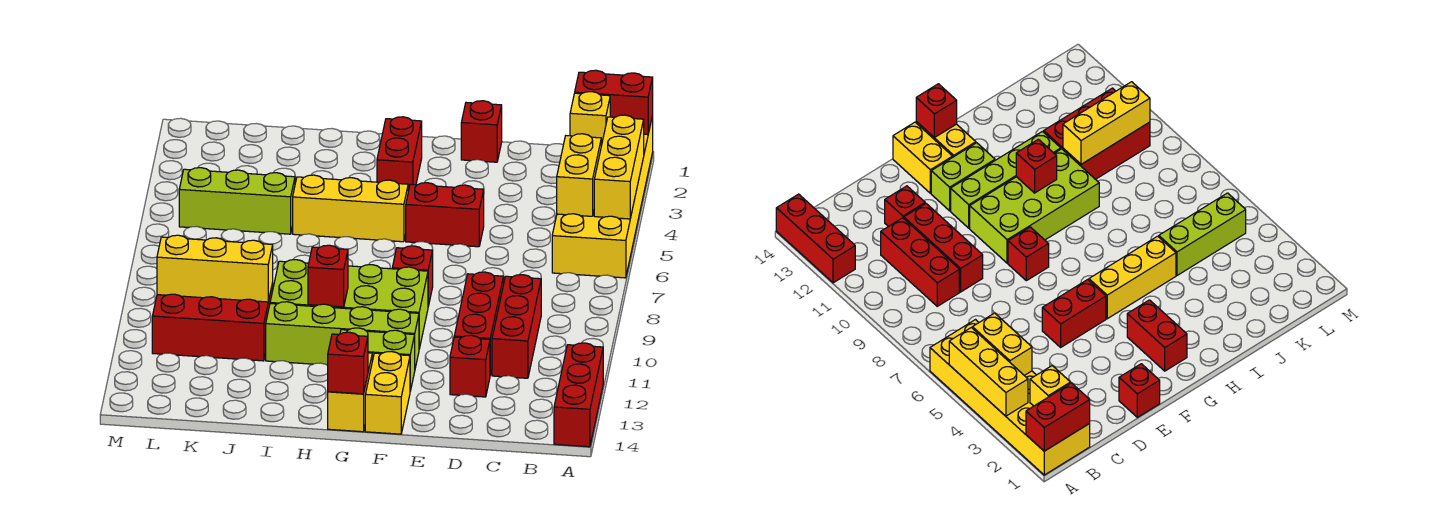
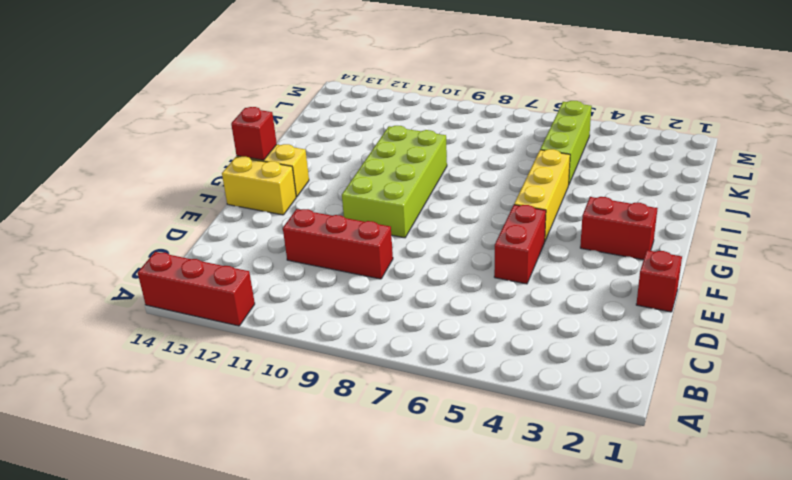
none -> yellow brick A1:B6 level 1
none -> red brick C9:C11 level 1
none -> red brick D12 level 1

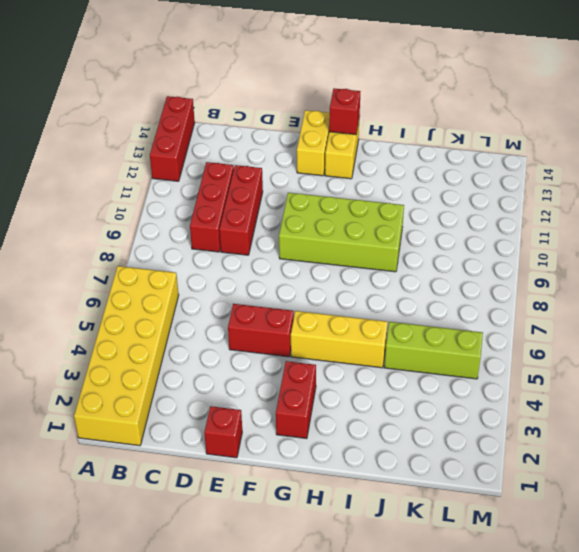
none -> red brick D12 level 1
none -> red brick F8 level 1
none -> lime brick F11:I11 level 1

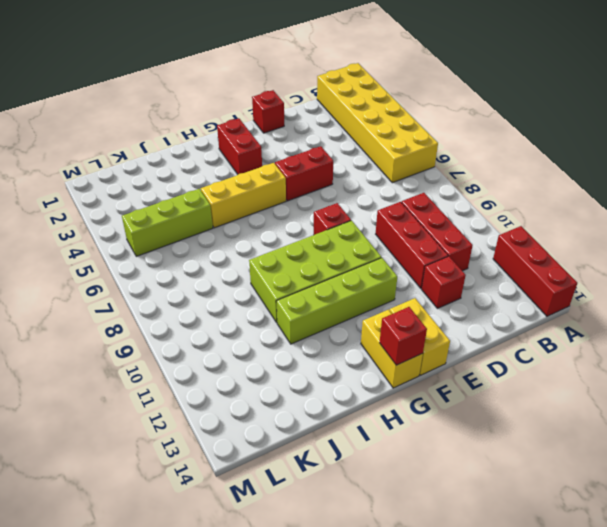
none -> lime brick F12:G12 level 1
none -> red brick J10:L11 level 1
none -> red brick A1:B1 level 2

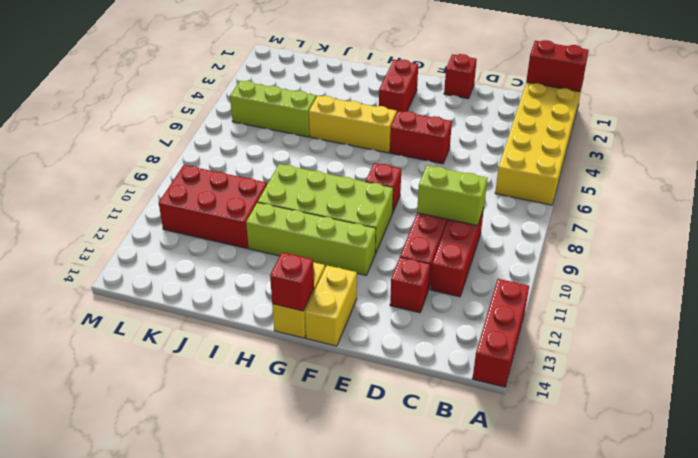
lime brick C9:D9 level 2 -> lime brick F12:G12 level 1
none -> yellow brick A3:A5 level 2
none -> yellow brick B2 level 2
none -> yellow brick B4:B5 level 2

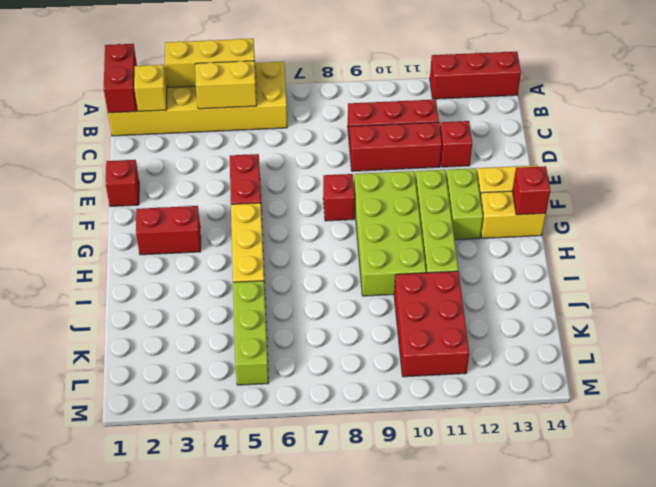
none -> red brick H10 level 2
none -> yellow brick J10:L10 level 2

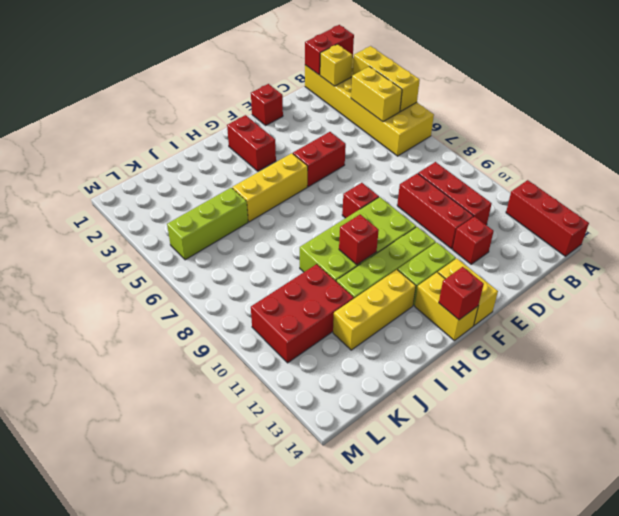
yellow brick H12:J12 level 1 -> yellow brick J10:L10 level 2

